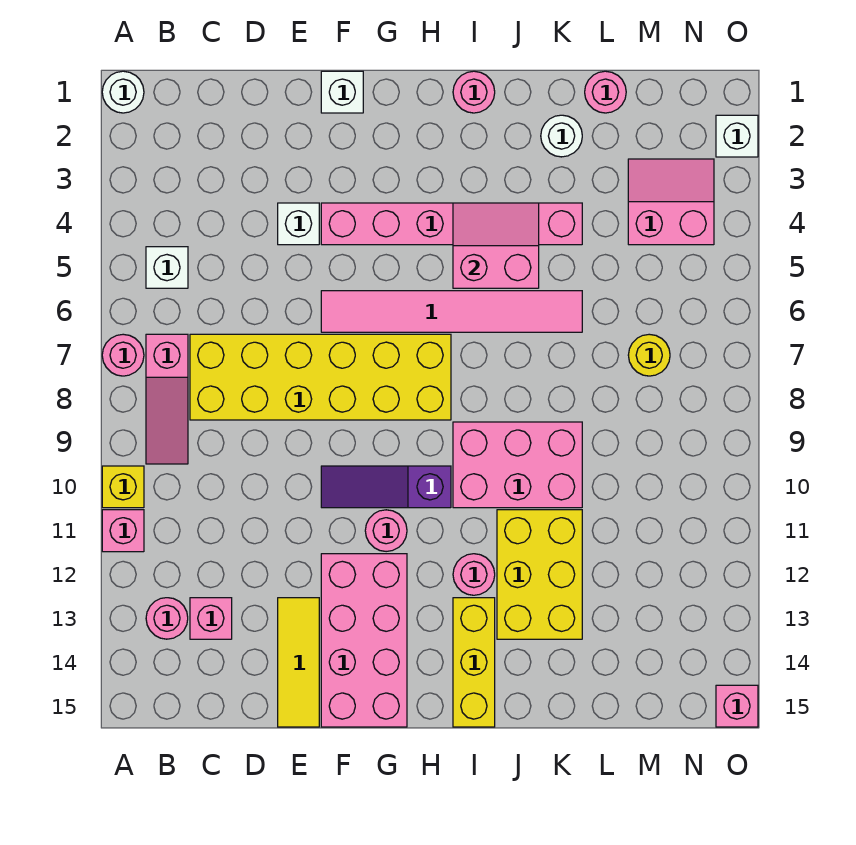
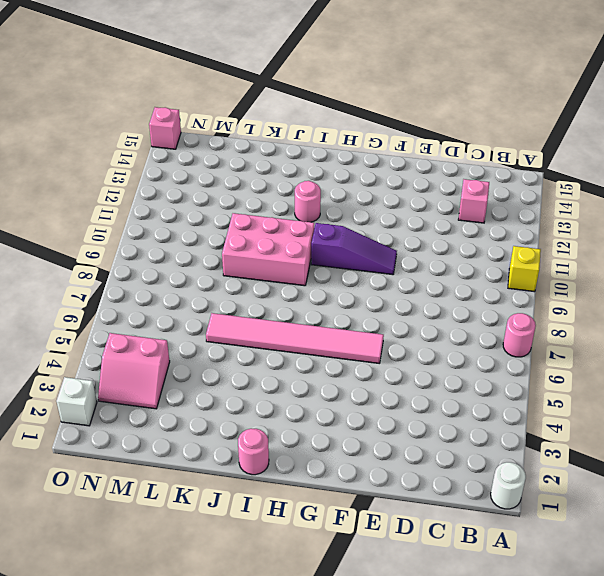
none -> pink brick A11 level 1
none -> white brick B5 level 1
none -> pink slope B7:B9 level 1 top 7

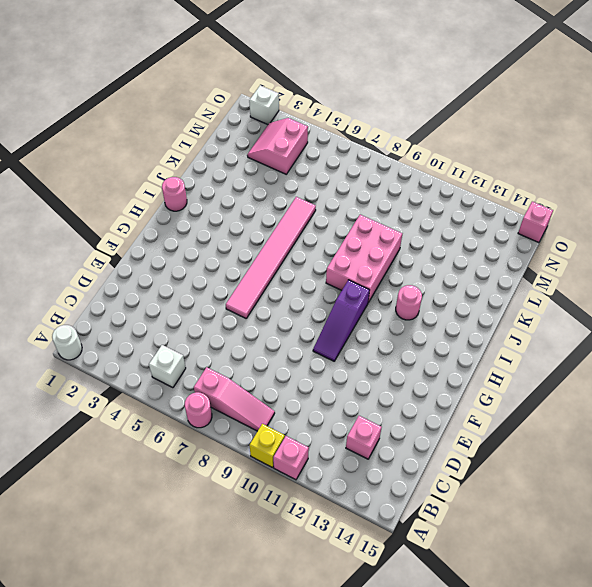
none -> pink round brick B13 level 1
none -> yellow brick C7:H8 level 1
none -> white brick E4 level 1

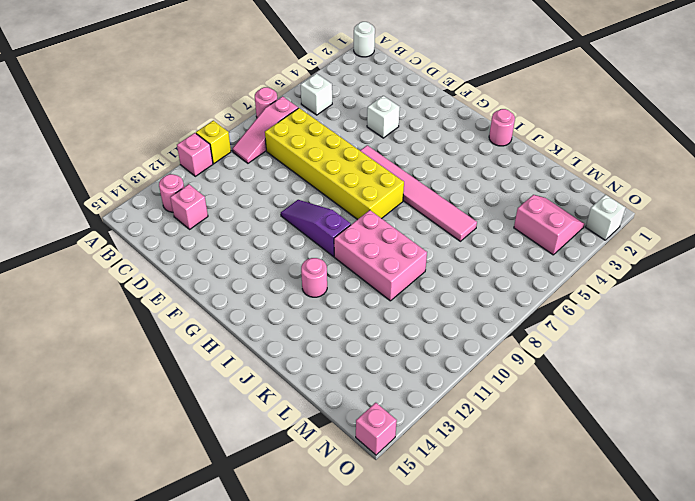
none -> yellow tile E13:E15 level 1
none -> white brick F1 level 1
none -> pink brick F4:K4 level 1

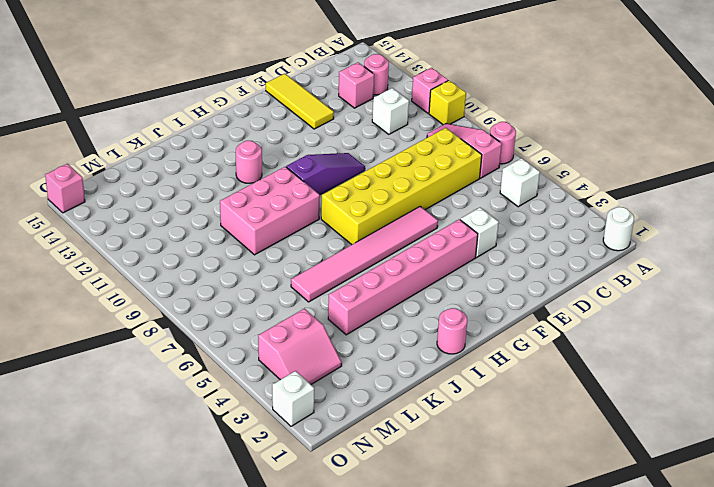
white brick C11 level 1 -> white brick F1 level 1
none -> pink brick F12:G15 level 1
none -> pink round brick G11 level 1
none -> yellow brick I13:I15 level 1

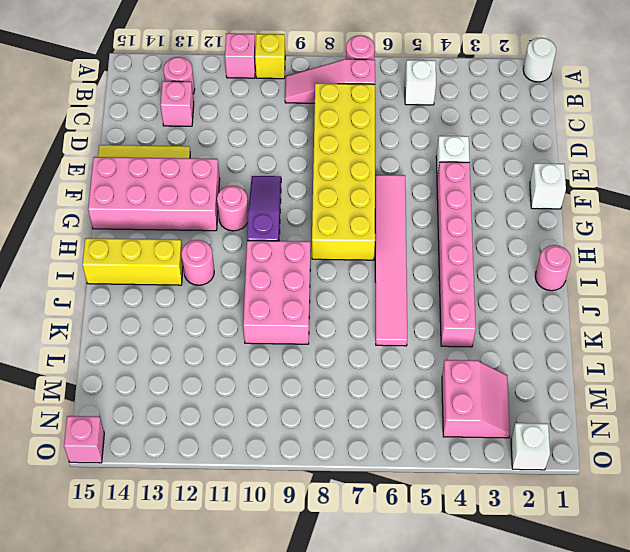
none -> yellow brick J11:K13 level 1
none -> white round brick K2 level 1
none -> pink round brick L1 level 1

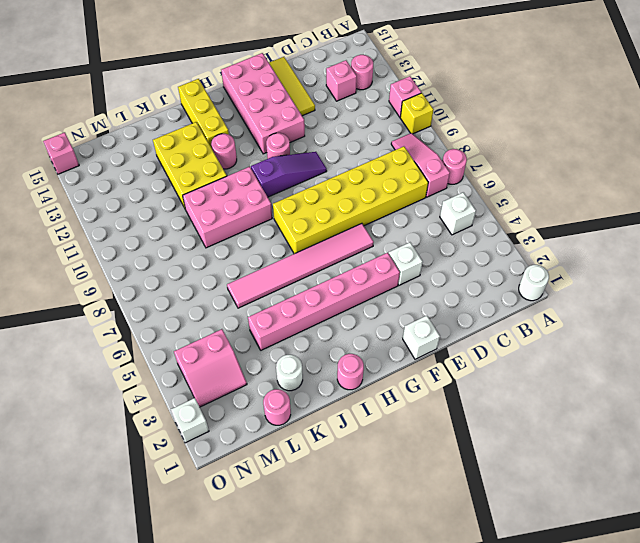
none -> yellow round brick M7 level 1
none -> pink slope I4:J5 level 2 top 5

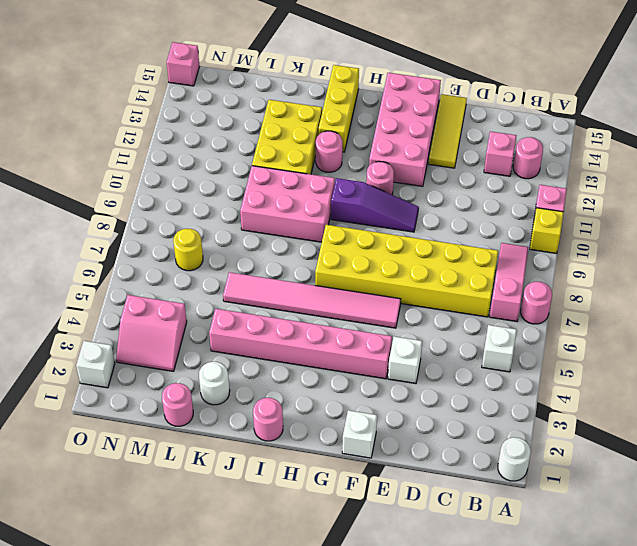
none -> pink slope I4:J5 level 2 top 5

